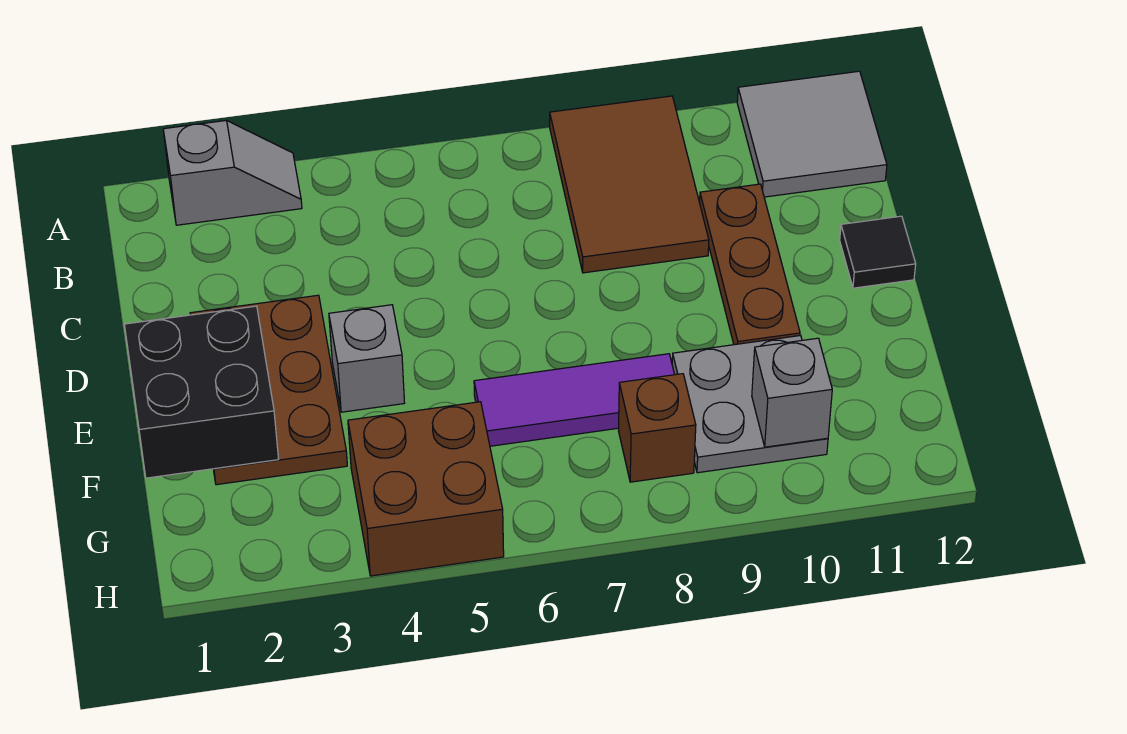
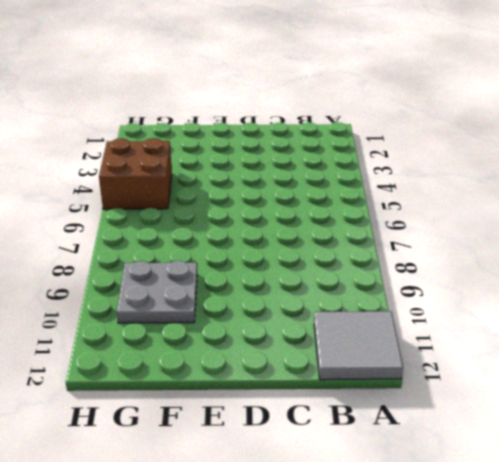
none -> grey slope A2:A3 level 1 top 2
none -> brown tile A8:C9 level 1
none -> brown plate C10:E10 level 1

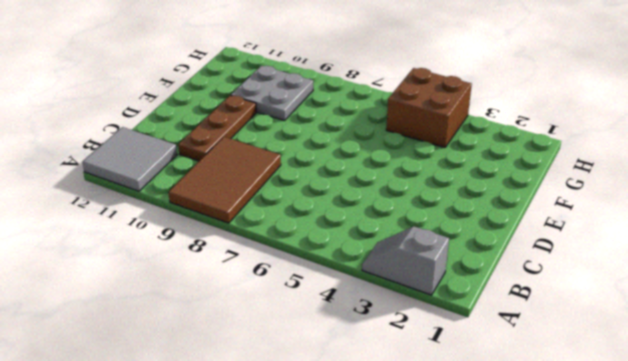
none -> brown plate D2:F3 level 1
none -> black tile D12 level 1
none -> grey brick E4 level 1

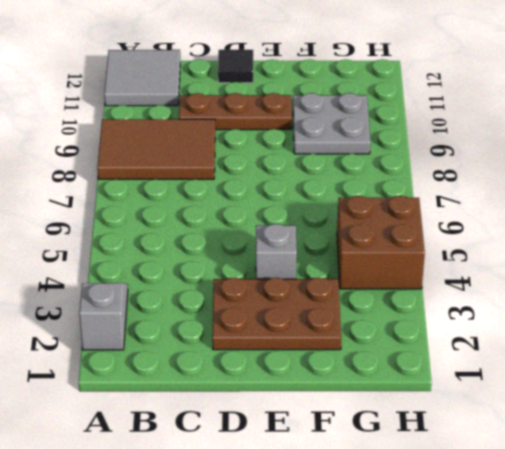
none -> purple tile F6:F8 level 1
none -> brown brick G8 level 1
none -> black brick E1:F2 level 2

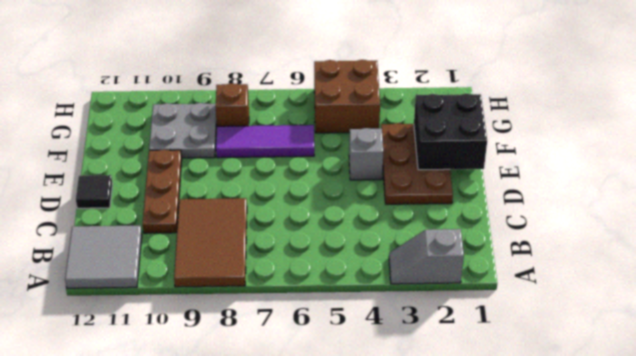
none -> grey brick G10 level 2

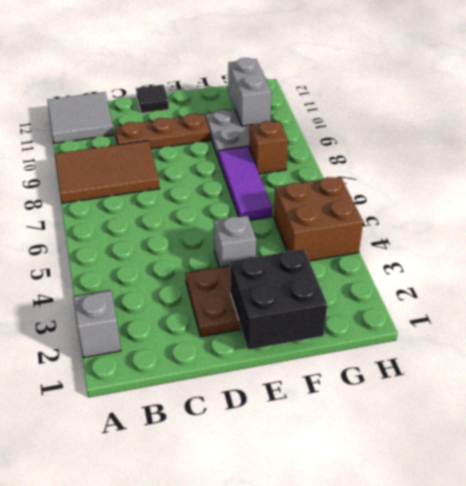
grey brick G10:G11 level 2 -> grey brick G10 level 2

